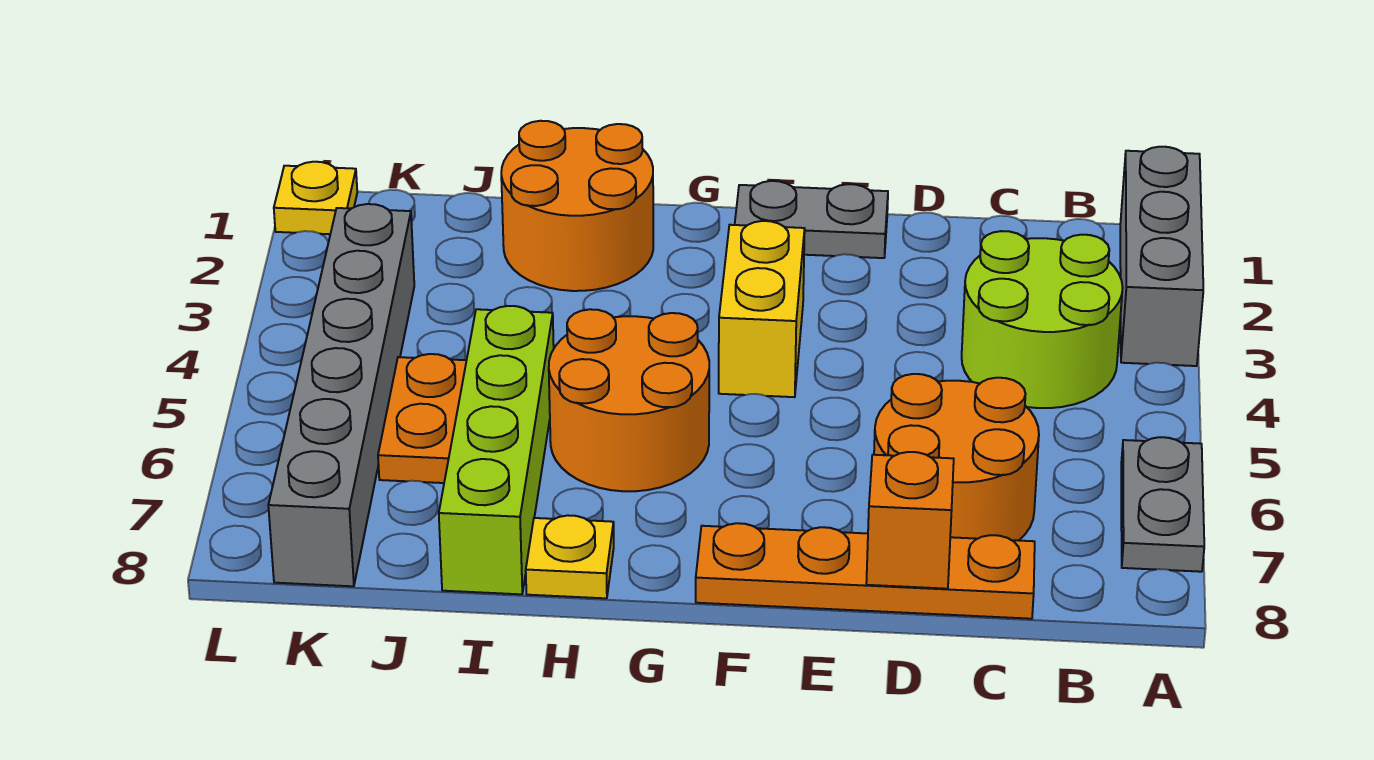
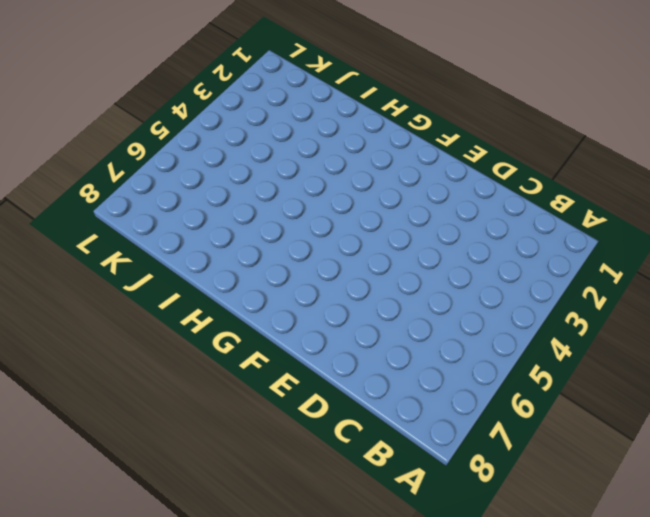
none -> grey brick A1:A3 level 1
none -> grey plate A6:A7 level 1
none -> lime round brick B3:C4 level 1

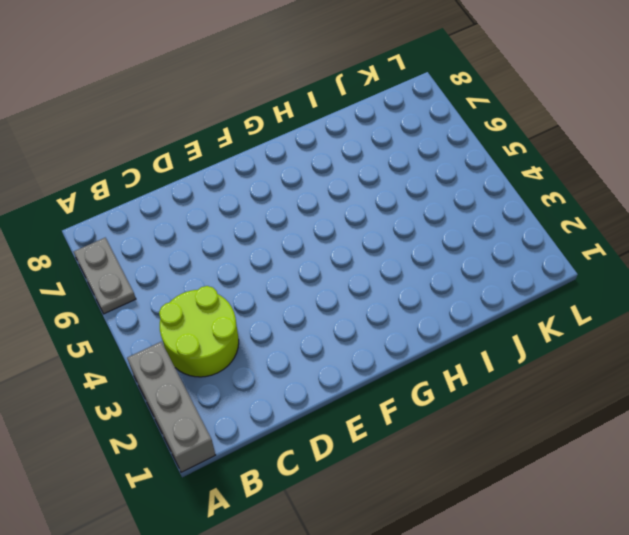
none -> orange round brick C6:D7 level 1
none -> orange plate C8:F8 level 1
none -> grey plate E1:F1 level 1

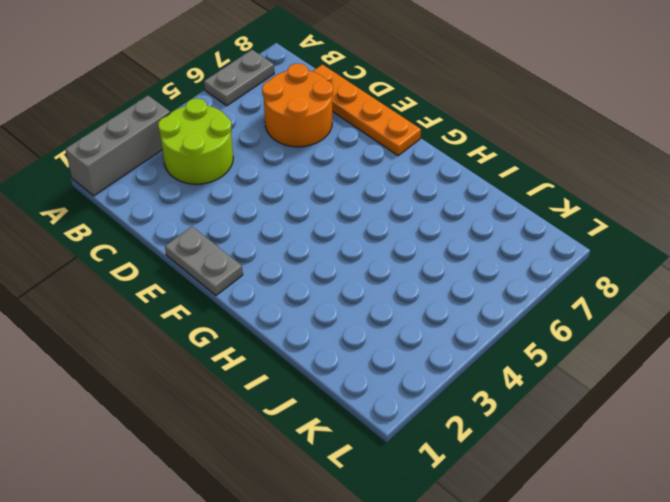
none -> yellow brick F3:F4 level 1
none -> orange round brick G5:H6 level 1
none -> orange round brick H1:I2 level 1

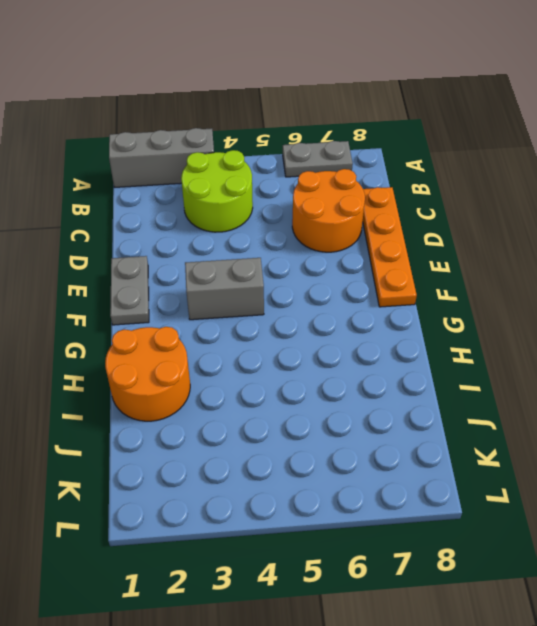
grey brick F3:F4 level 1 -> yellow brick F3:F4 level 1
none -> orange round brick G5:H6 level 1
none -> yellow plate H8 level 1
none -> lime brick I5:I8 level 1

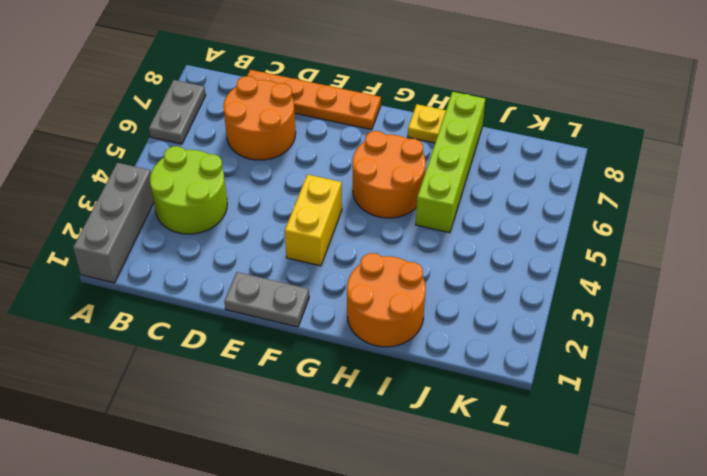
none -> orange plate J5:J6 level 1
none -> grey brick K3:K8 level 1
none -> yellow plate L1 level 1

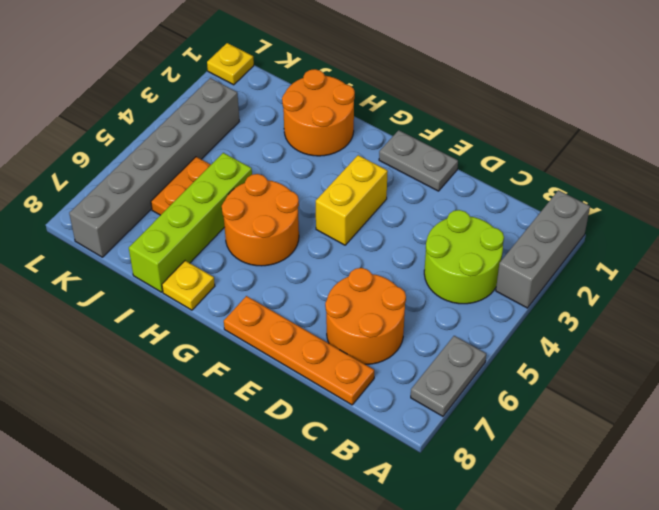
none -> orange brick D8 level 2

